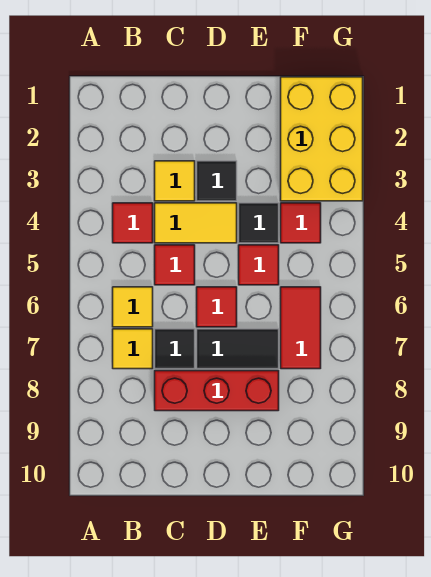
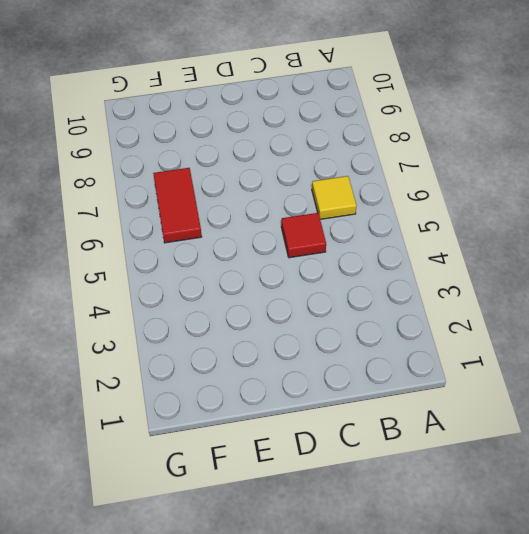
none -> red tile B4 level 1
none -> yellow tile B7 level 1
none -> yellow tile C3 level 1

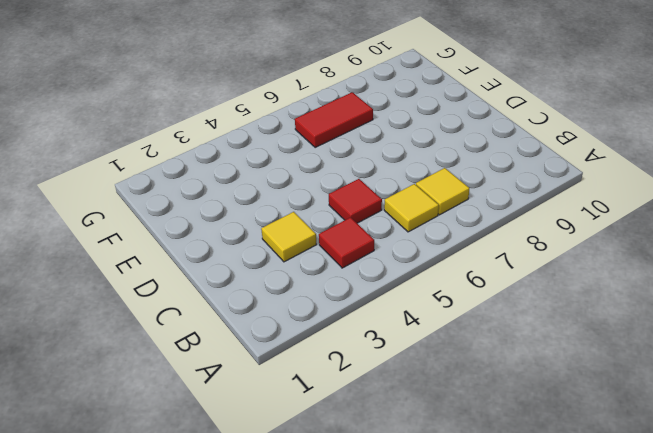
none -> yellow tile C4:D4 level 1
none -> black tile C7 level 1
none -> red brick C8:E8 level 1

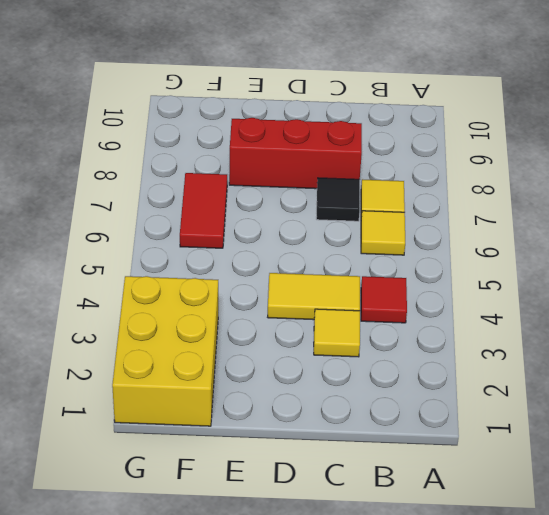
none -> red tile C5 level 1
none -> black tile D3 level 1
none -> red tile D6 level 1

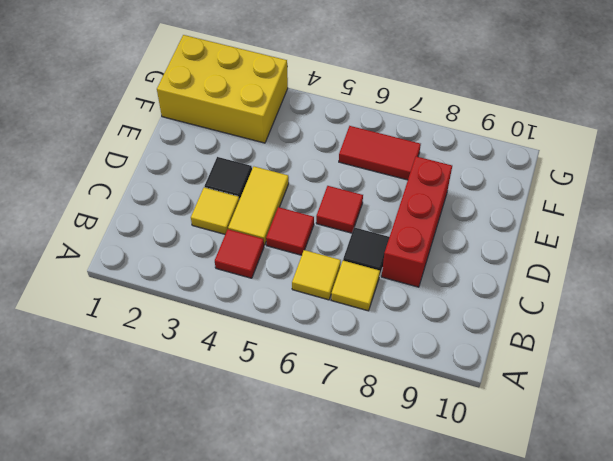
none -> black tile D7:E7 level 1
none -> black tile E4 level 1
none -> red tile E5 level 1

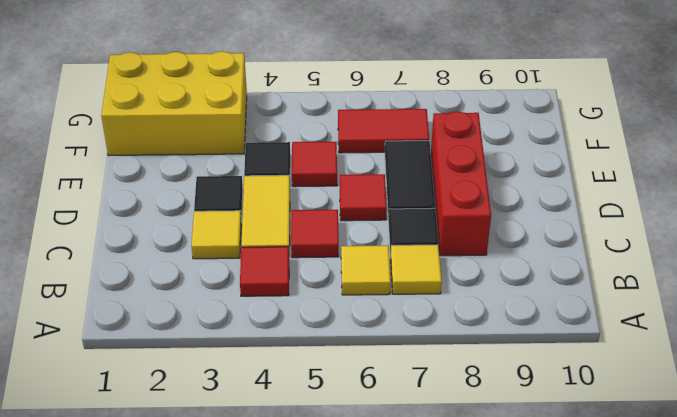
none -> red tile F4 level 1

